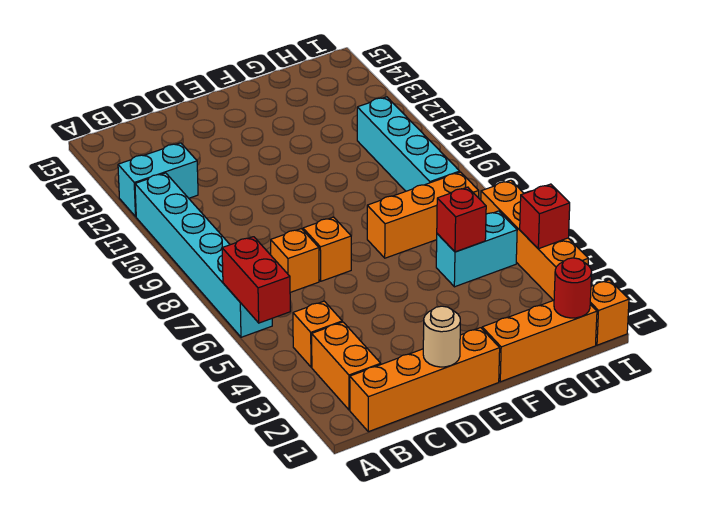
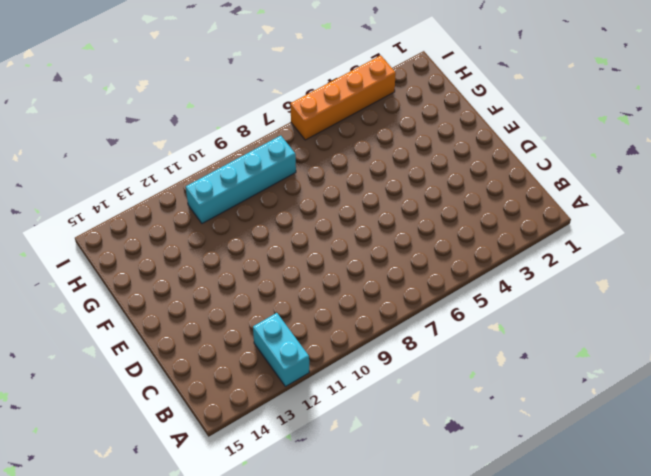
none -> cyan brick A6:A11 level 1
none -> orange brick B1:E1 level 1
none -> orange brick B2:B3 level 1

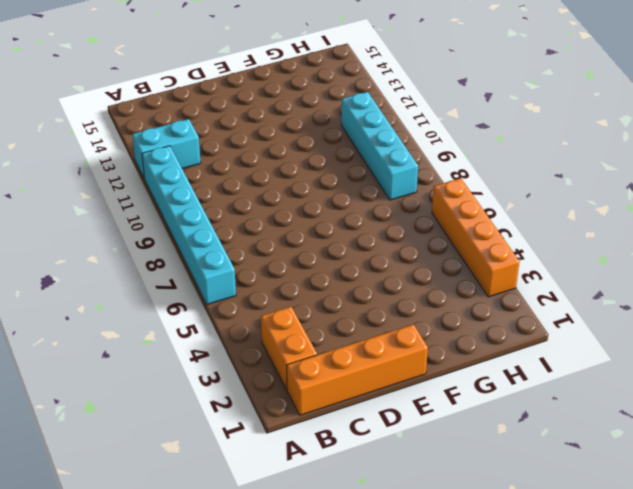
none -> orange brick B4 level 1
none -> orange brick C7 level 1
none -> orange brick D7 level 1

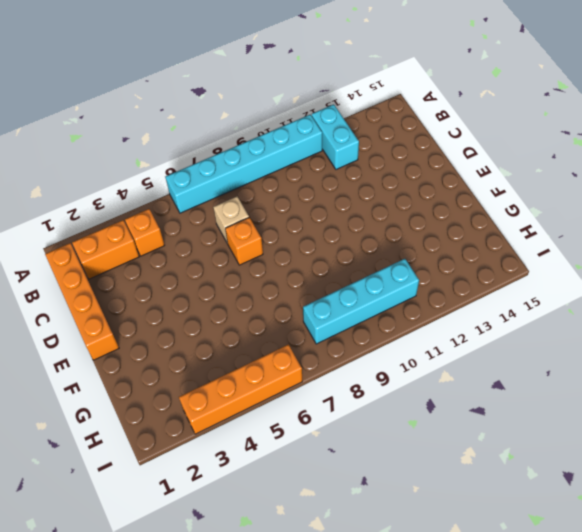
tan brick C7 level 1 -> orange brick C7 level 1
none -> orange brick F1:H1 level 1
none -> orange brick F7:H7 level 1
none -> cyan brick G5:H5 level 1

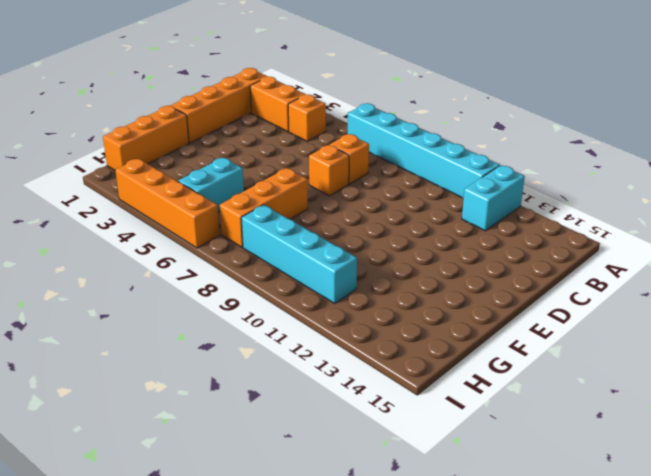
none -> orange brick I1 level 1
none -> red brick A5:A6 level 2
none -> tan round brick D1 level 2

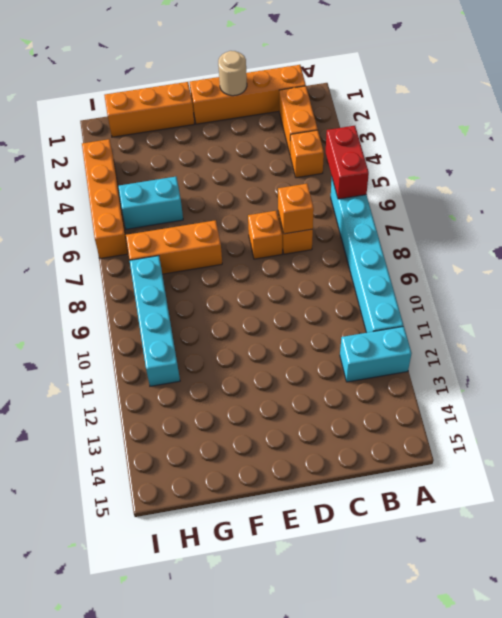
orange brick C7 level 2 -> orange brick I1 level 1
none -> red brick G5 level 2
none -> red round brick H1 level 2
none -> red brick I4 level 2

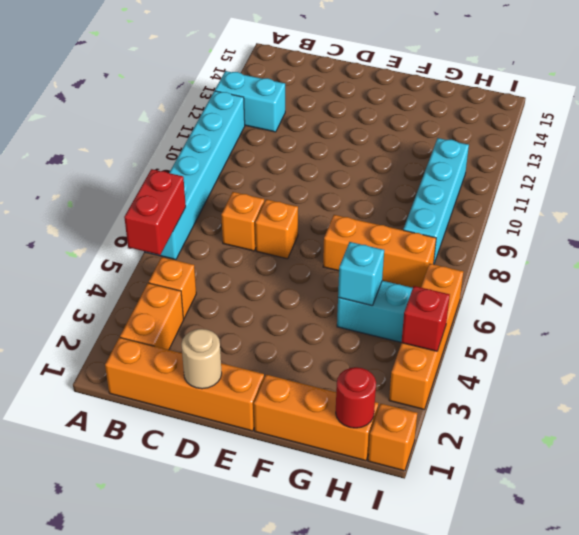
cyan brick G5 level 2 -> red brick G5 level 2

